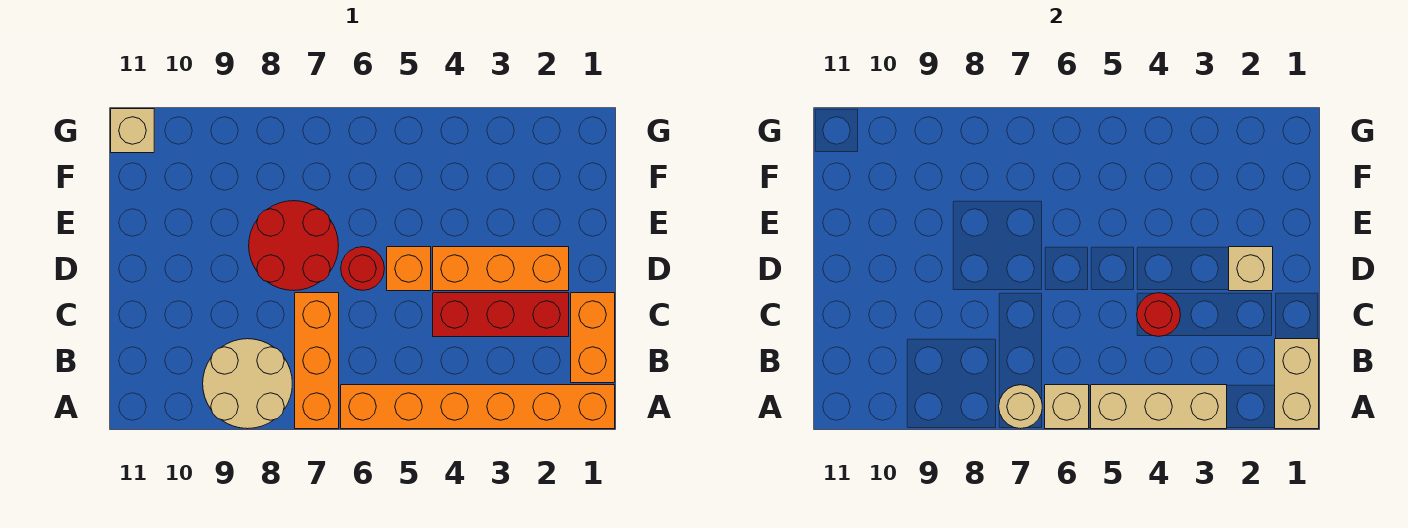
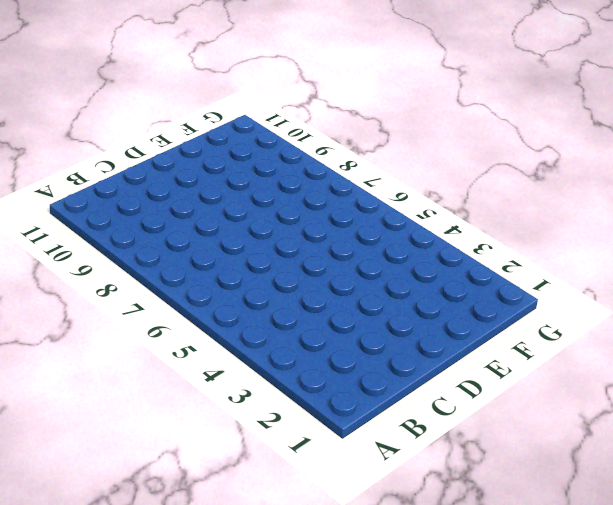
none -> orange brick A1:A6 level 1
none -> orange brick A7:C7 level 1
none -> tan round brick A8:B9 level 1

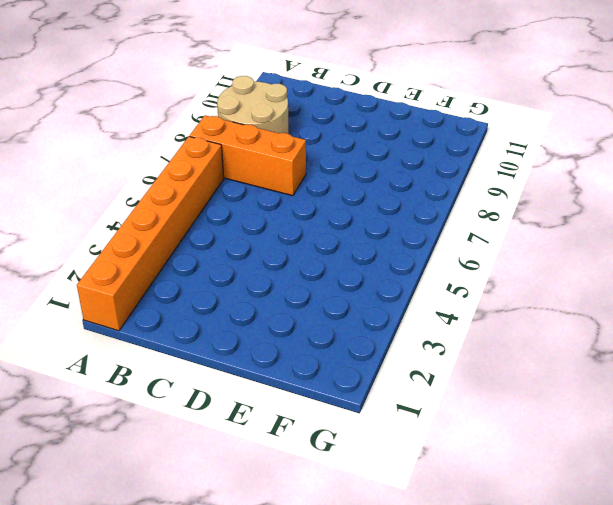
none -> orange brick B1:C1 level 1
none -> red brick C2:C4 level 1
none -> orange brick D2:D4 level 1

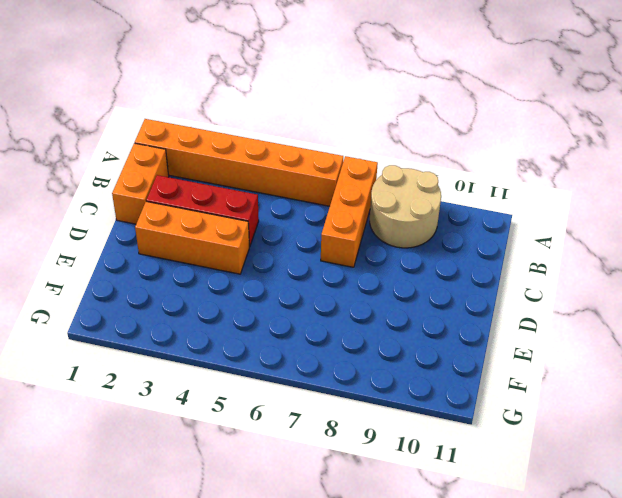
none -> orange brick D5 level 1
none -> red round brick D6 level 1
none -> red round brick D7:E8 level 1

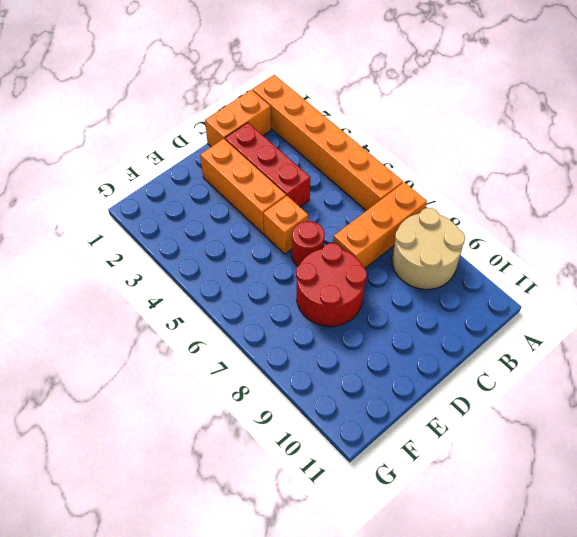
none -> tan brick G11 level 1
none -> tan brick A1:B1 level 2
none -> tan brick A3:A5 level 2

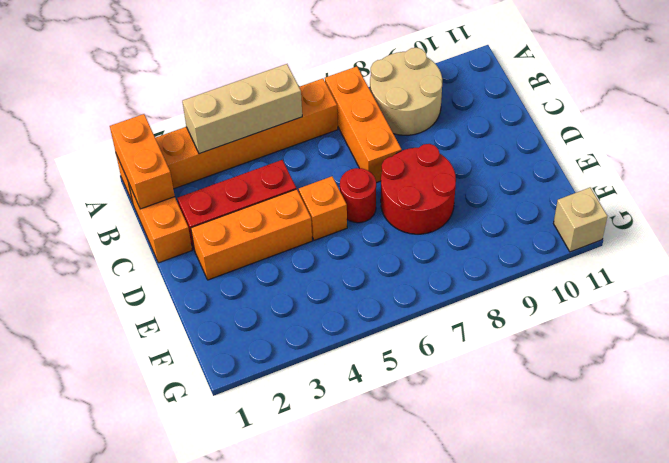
orange brick A1:B1 level 2 -> tan brick A1:B1 level 2
none -> tan brick A6 level 2
none -> tan round brick A7 level 2
none -> red round brick C4 level 2

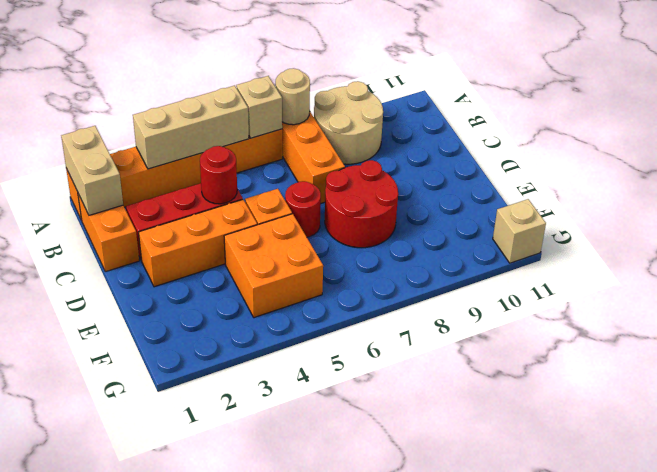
orange brick E4:F5 level 1 -> none
none -> tan brick D2 level 2

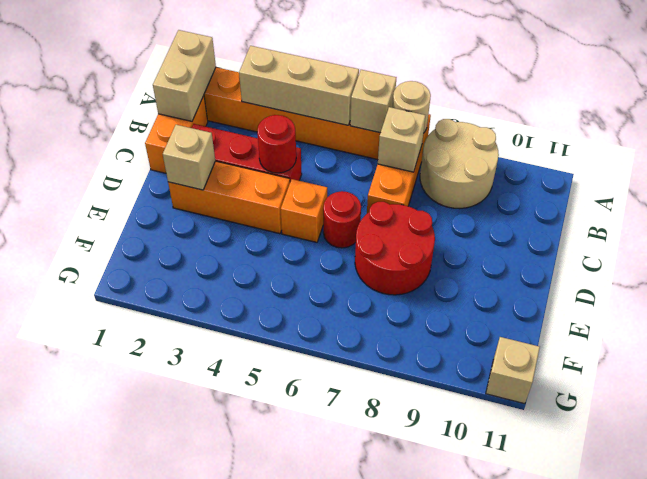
tan brick B7 level 2 -> none

